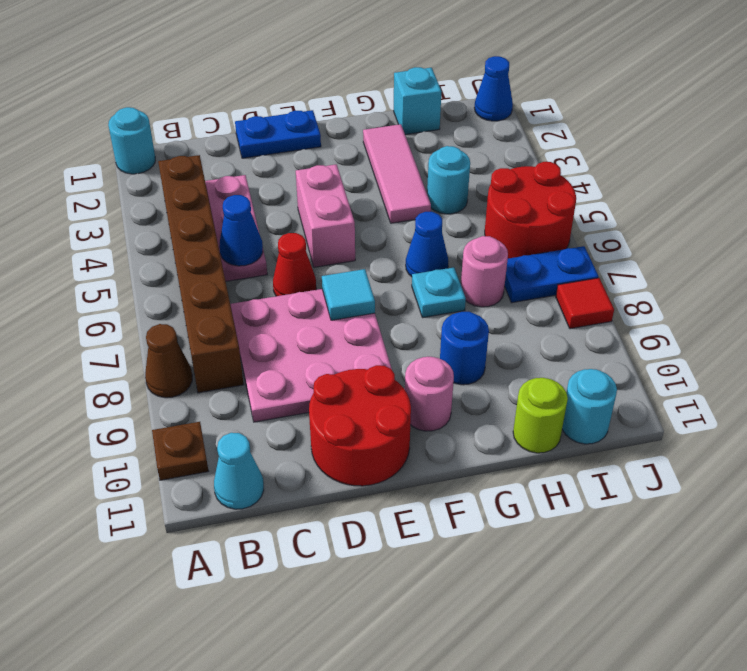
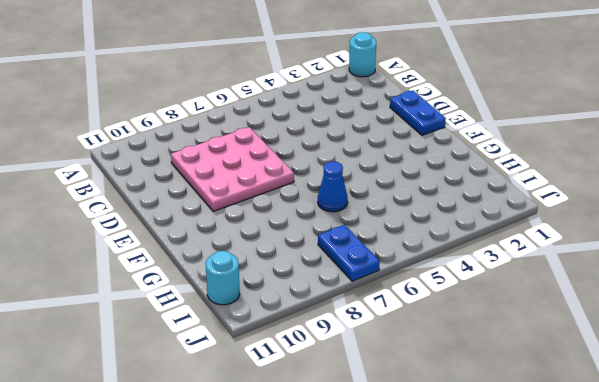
none -> brown cone A8 level 1
none -> brown plate A10 level 1
none -> brown brick B3:B8 level 1

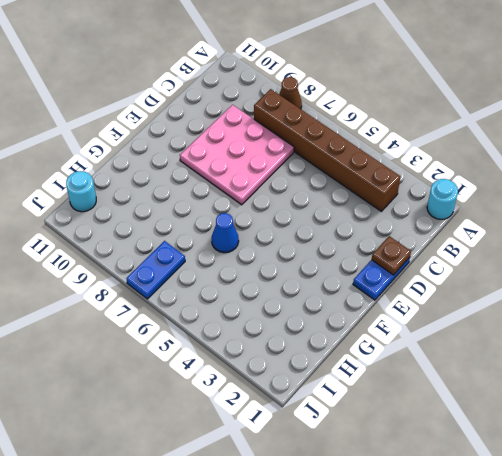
brown plate D1 level 2 -> brown plate A10 level 1
none -> cyan cone B11 level 1
none -> pink plate C3:C5 level 1
none -> red cone D6 level 1

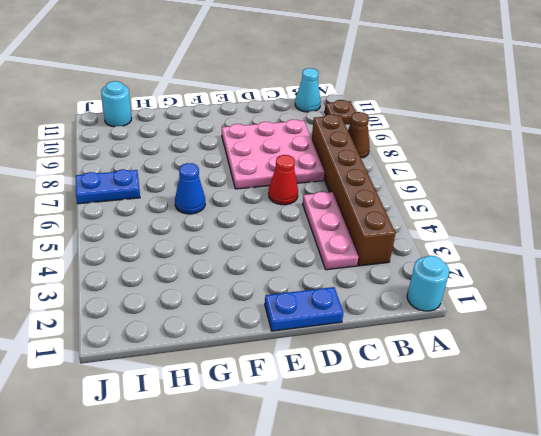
none -> red round brick D10:E11 level 1
none -> pink brick E4:E5 level 1
none -> pink round brick F10 level 1

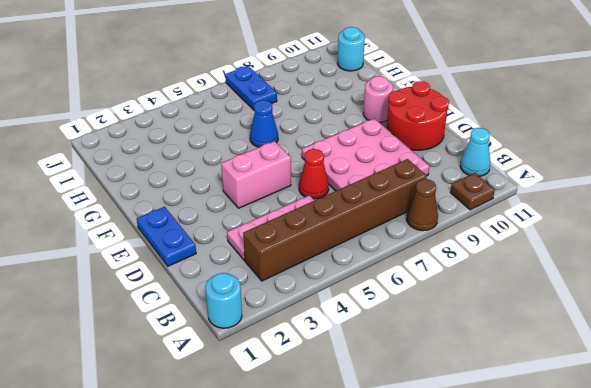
none -> pink tile G2:G4 level 1
none -> cyan plate G7 level 1
none -> blue round brick G9 level 1

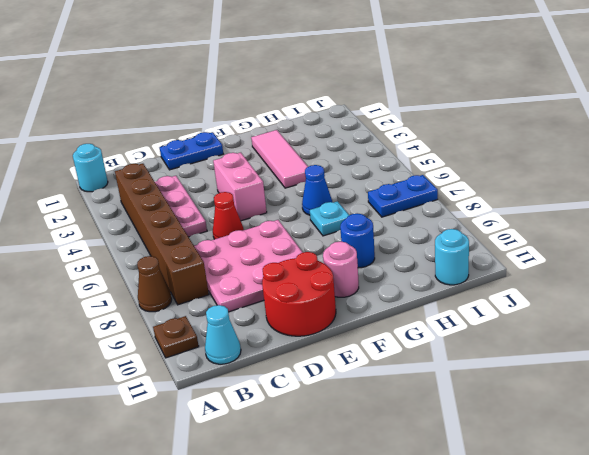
none -> cyan brick H1 level 1
none -> cyan round brick H4 level 1
none -> pink round brick H7 level 1

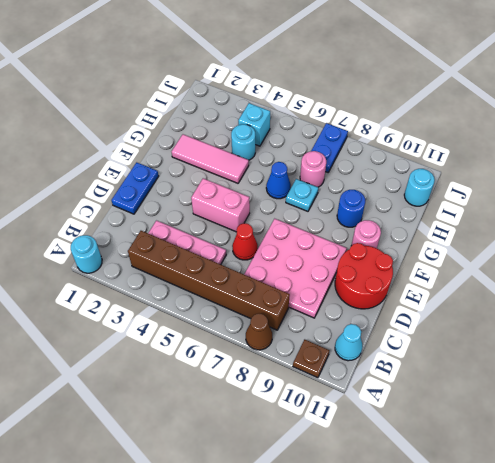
cyan brick I4 level 1 -> cyan brick H1 level 1
none -> lime round brick H11 level 1
none -> red round brick I5:J6 level 1
none -> blue cone J1 level 1

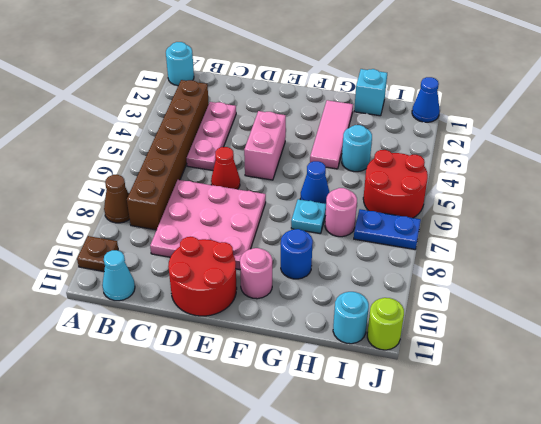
lime round brick J11 level 1 -> lime round brick H11 level 1
none -> blue plate D1:E1 level 1
none -> red tile J8 level 1
none -> blue cone C5 level 2

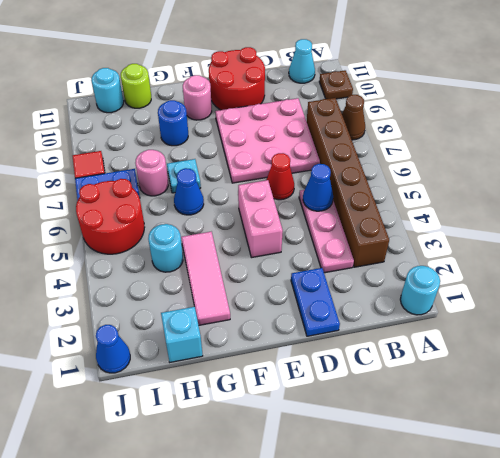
blue plate D1:D2 level 1 -> blue plate D1:E1 level 1
none -> cyan tile E7 level 2

